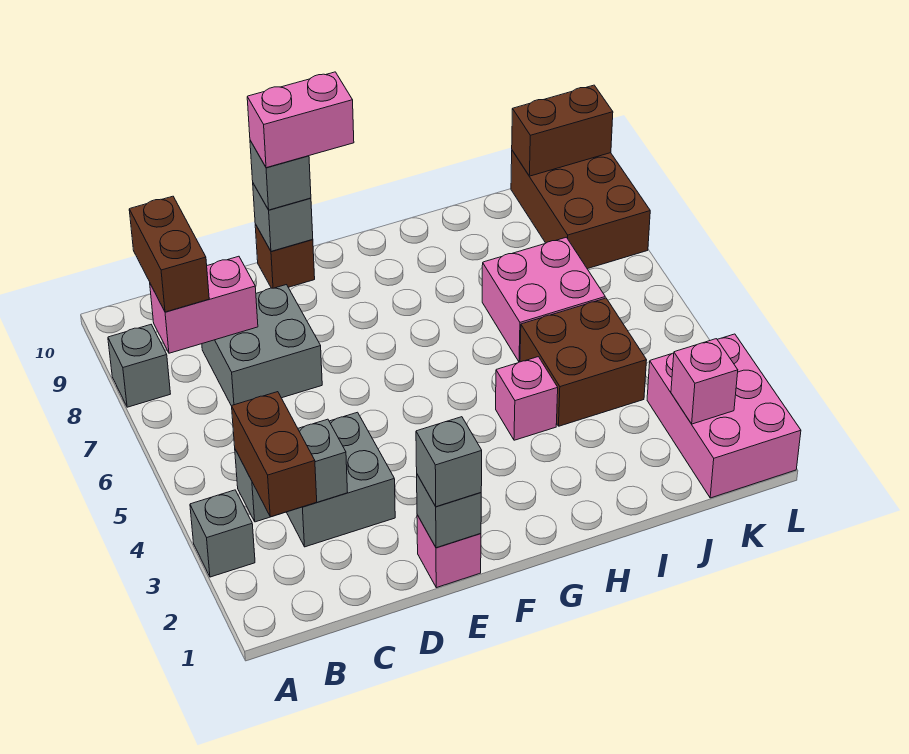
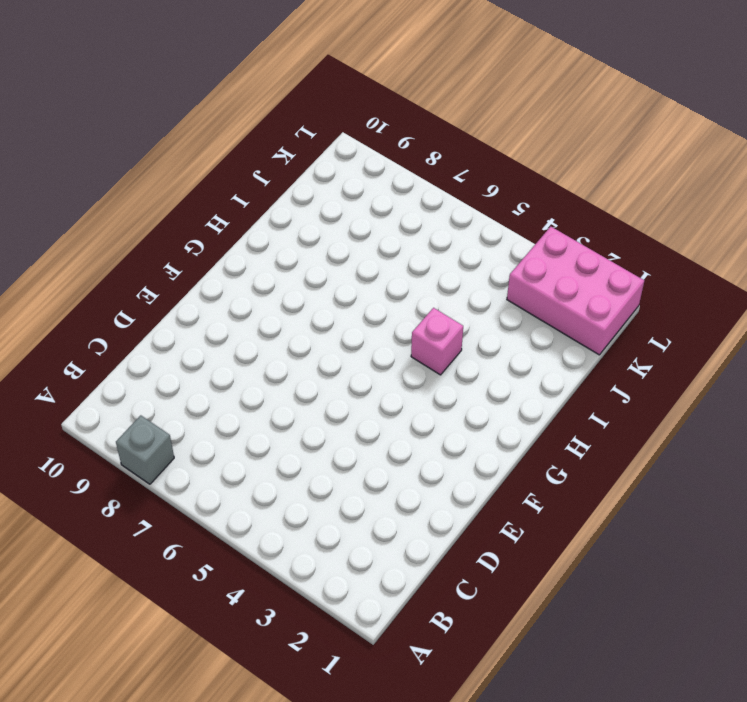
none -> grey brick A3 level 1
none -> grey brick C3:D4 level 1
none -> grey brick C7:D8 level 1

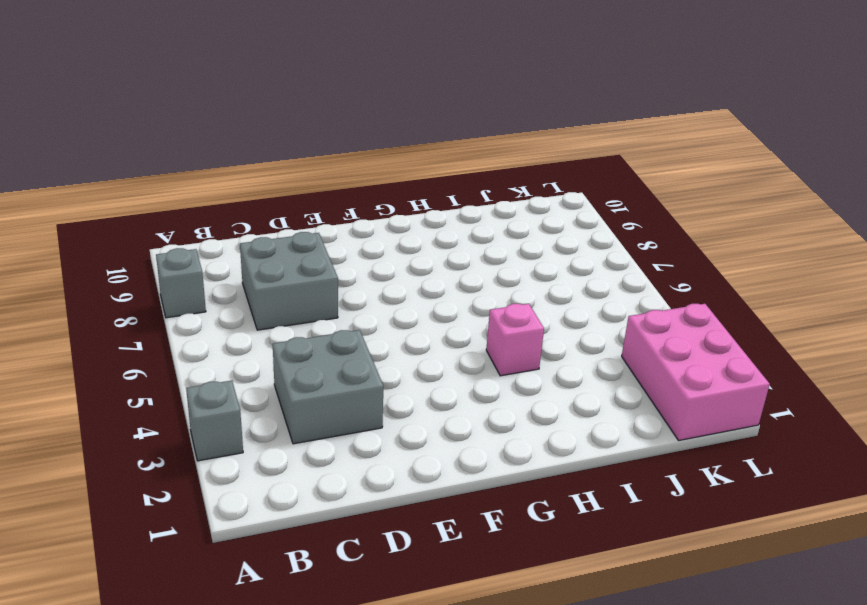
none -> pink brick E1 level 1
none -> brown brick E10 level 1
none -> brown brick I4:J5 level 1

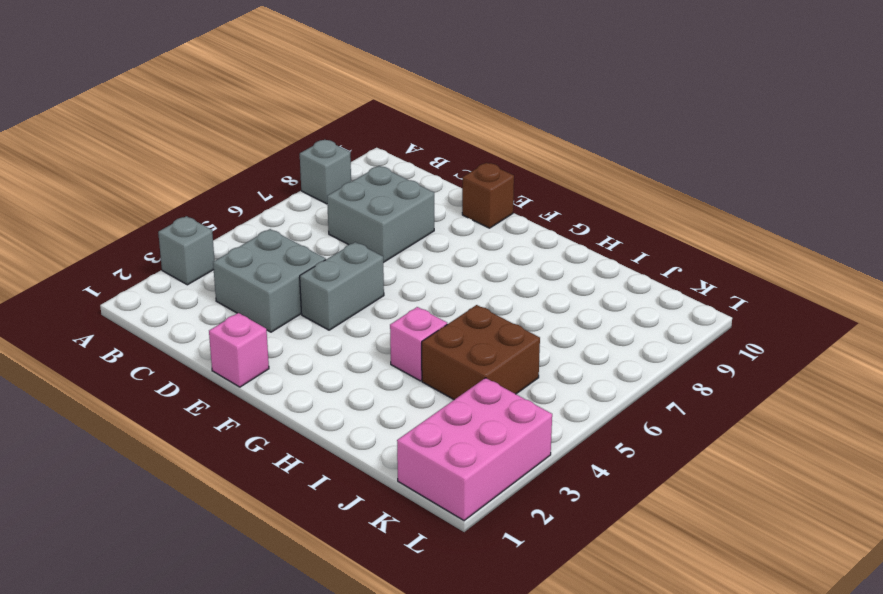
grey brick E4:E5 level 1 -> grey brick B3:C3 level 2
none -> pink brick I6:J7 level 1
none -> brown brick K8:L10 level 1
none -> pink brick B8:C8 level 2

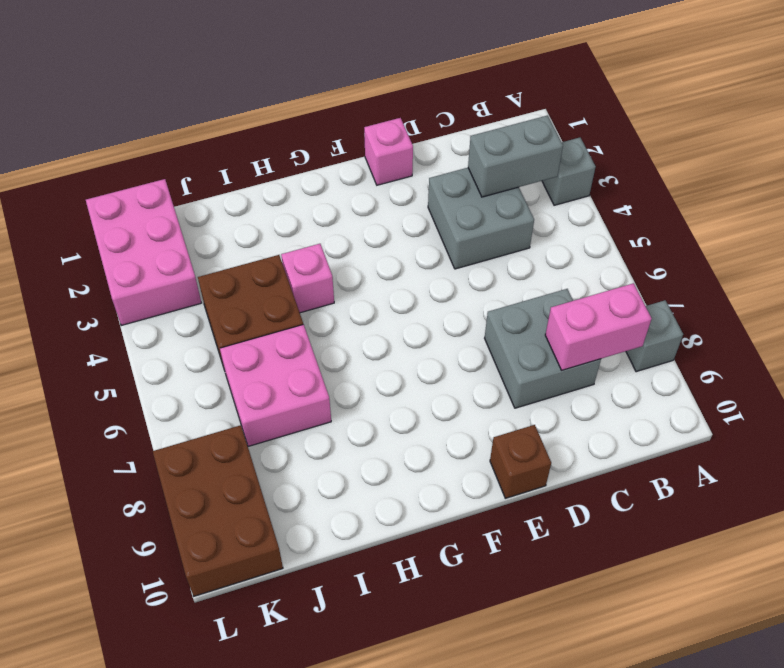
none -> grey brick E1 level 2
none -> grey brick E10 level 2
none -> pink brick K2 level 2

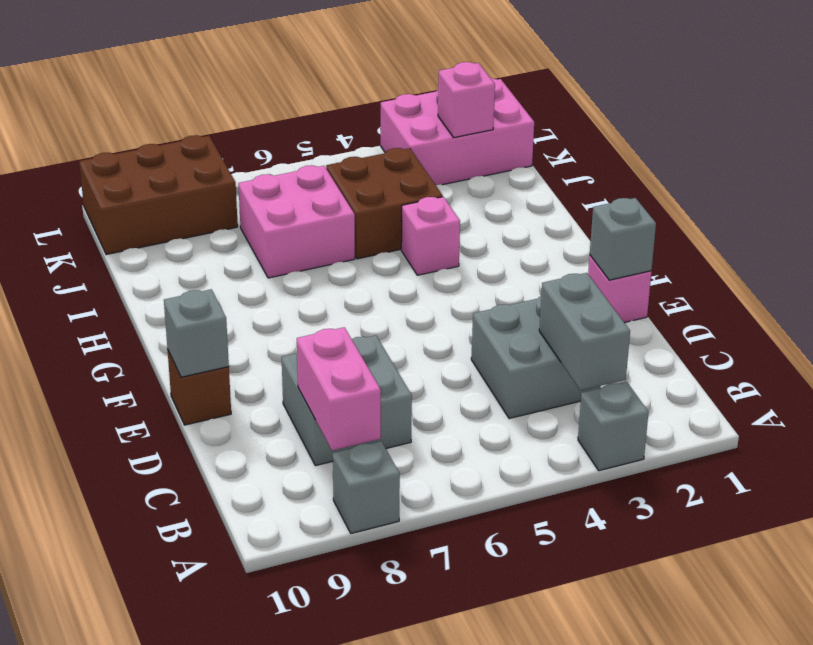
none -> brown brick K10:L10 level 2
none -> brown brick B2:B3 level 3
none -> brown brick B8:B9 level 3

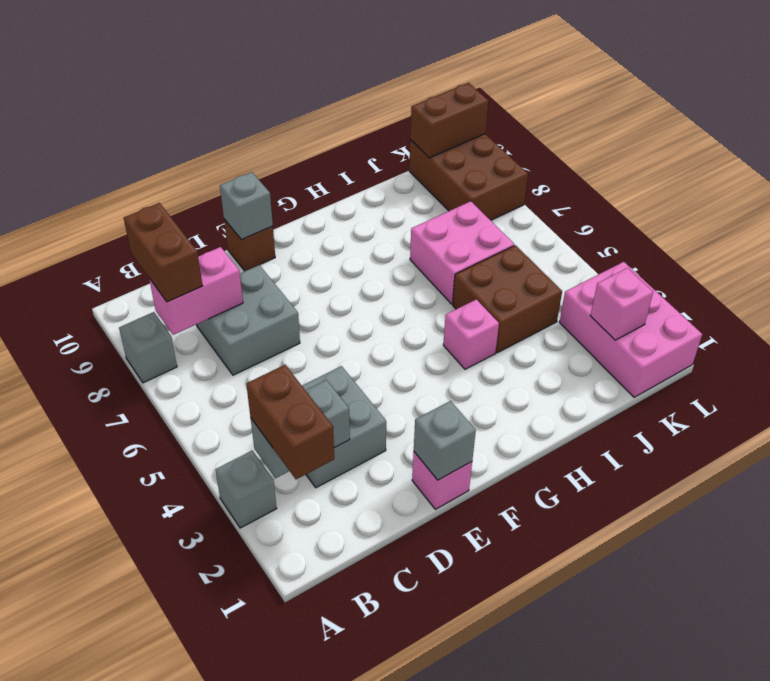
none -> grey brick E1 level 3
none -> grey brick E10 level 3
none -> pink brick E10:F10 level 4

